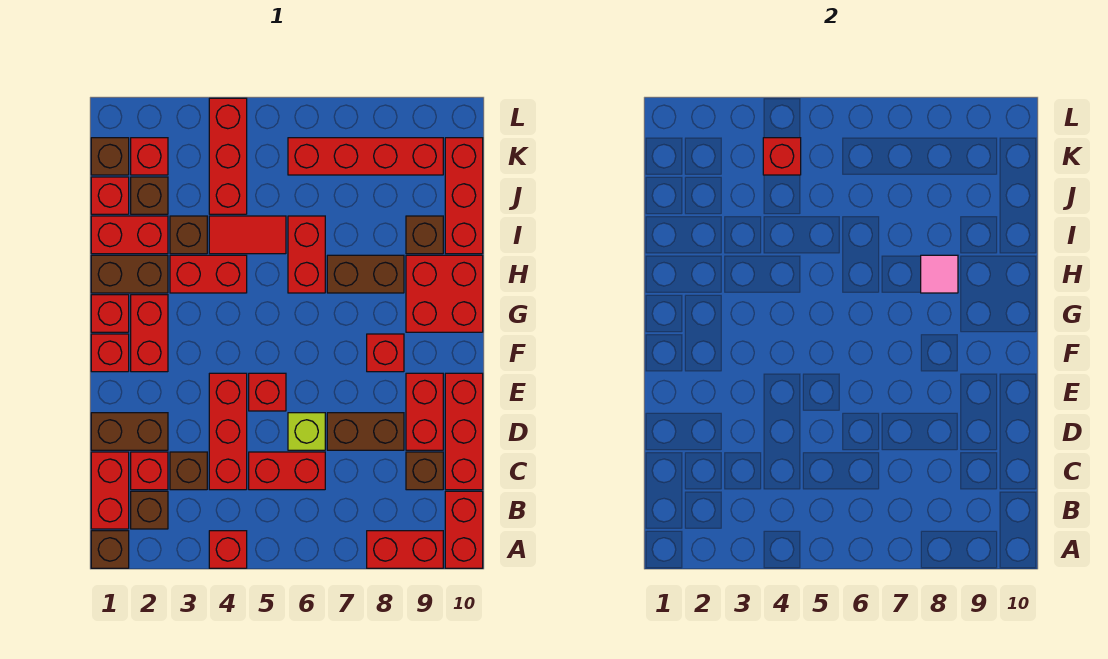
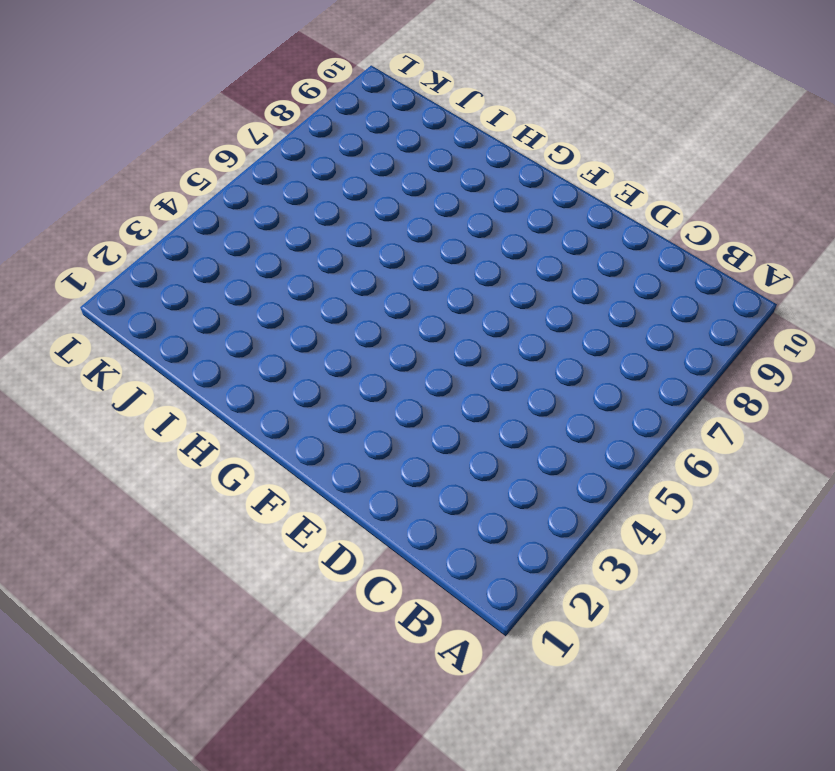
none -> brown brick A1 level 1
none -> red brick A4 level 1
none -> red brick A8:A9 level 1
none -> red brick A10:B10 level 1

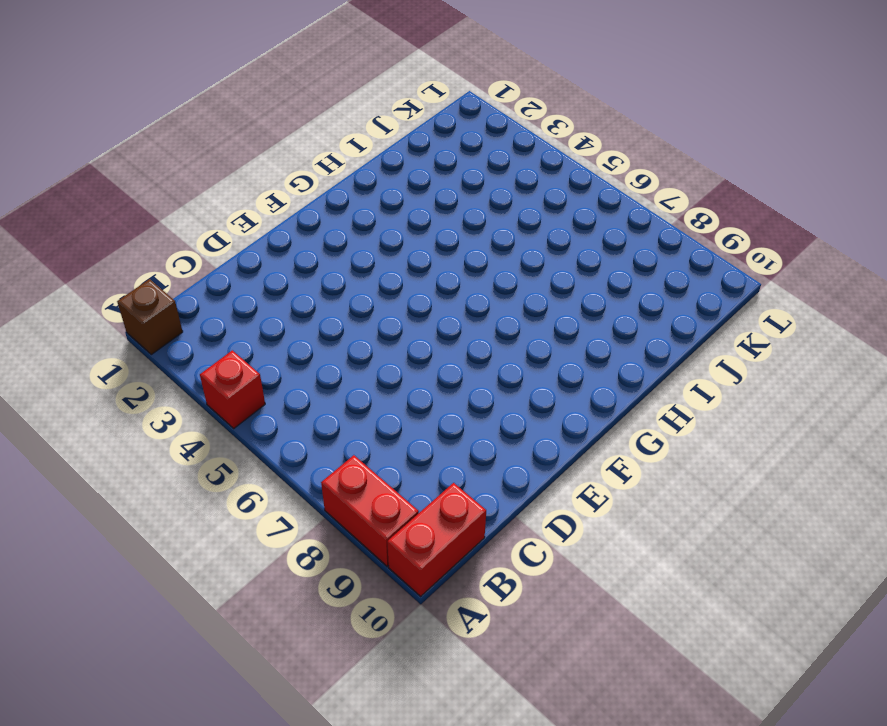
none -> red brick B1:C1 level 1
none -> brown brick B2 level 1
none -> red brick C2 level 1
none -> brown brick C3 level 1

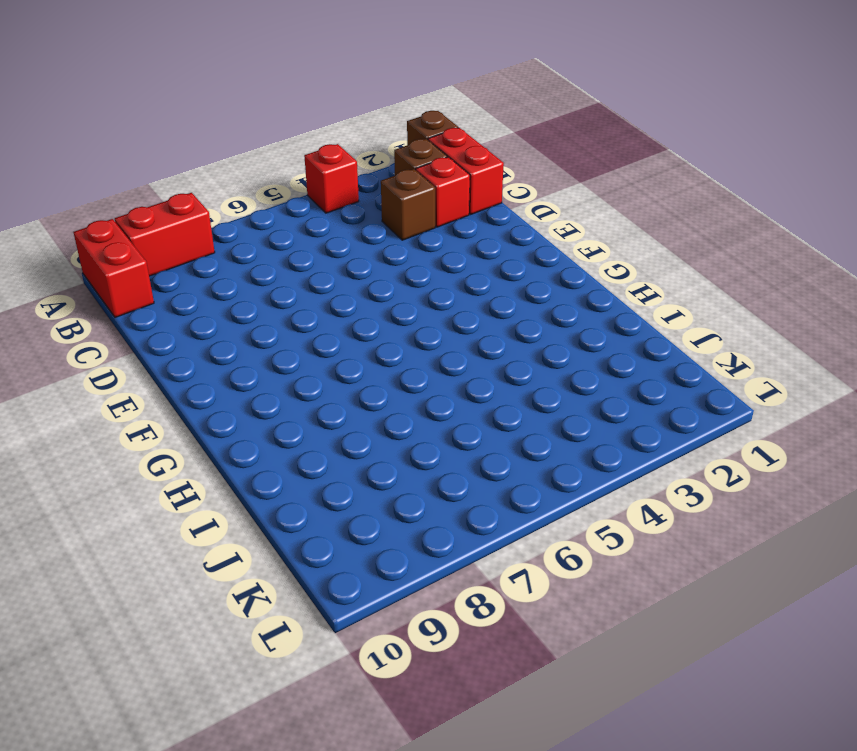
none -> red brick C4:E4 level 1
none -> red brick C5:C6 level 1
none -> brown brick C9 level 1
none -> red brick C10:E10 level 1

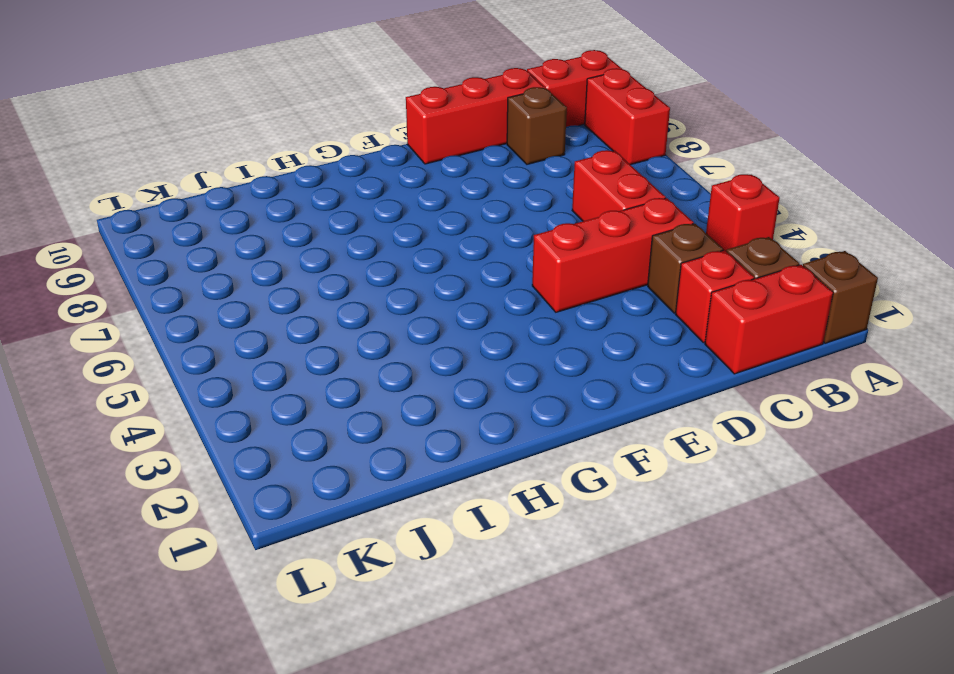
none -> brown brick D1:D2 level 1
none -> lime brick D6 level 1
none -> brown brick D7:D8 level 1
none -> red brick D9:E9 level 1

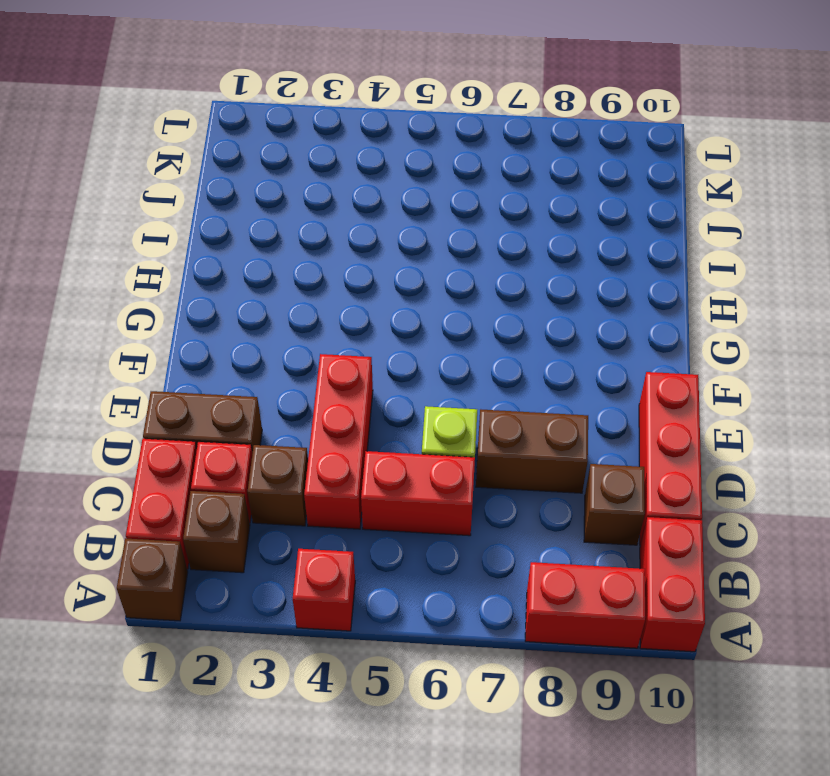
none -> red brick D9:E9 level 1
none -> red brick E5 level 1
none -> red brick F1 level 1
none -> red brick F2:G2 level 1

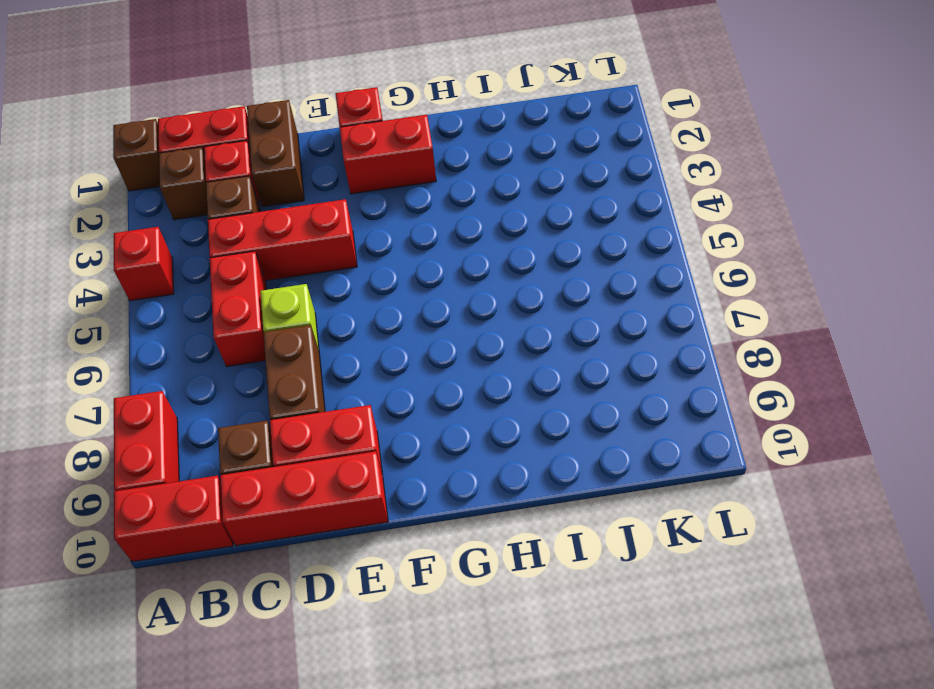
none -> red brick E5 level 1
none -> red brick F8 level 1
none -> red brick G1 level 1
none -> red brick G9:H10 level 1

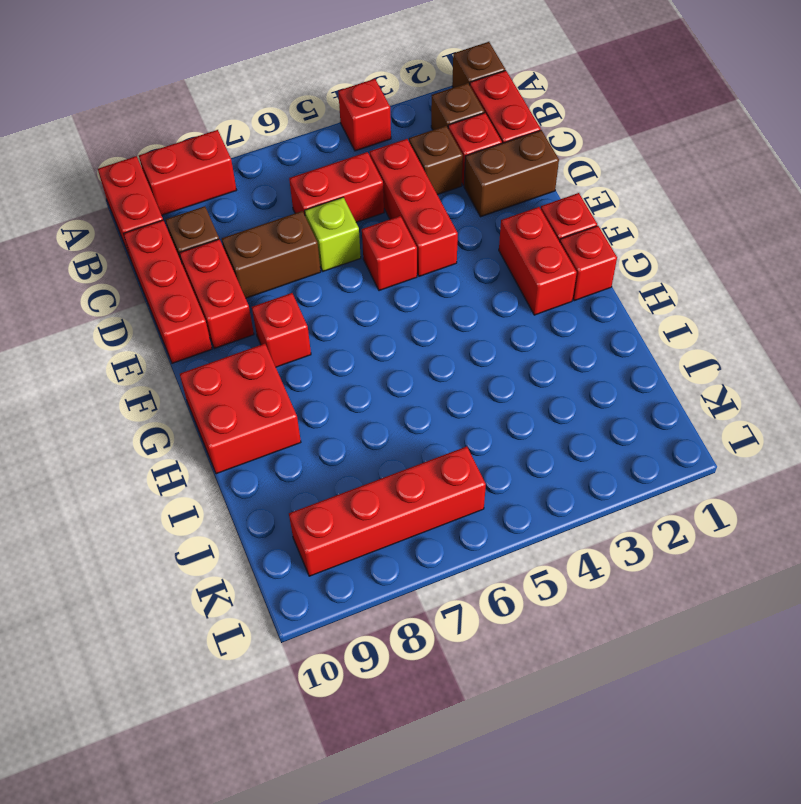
none -> brown brick H1:H2 level 1
none -> red brick H3:H4 level 1
none -> red brick H6:I6 level 1
none -> brown brick H7:H8 level 1

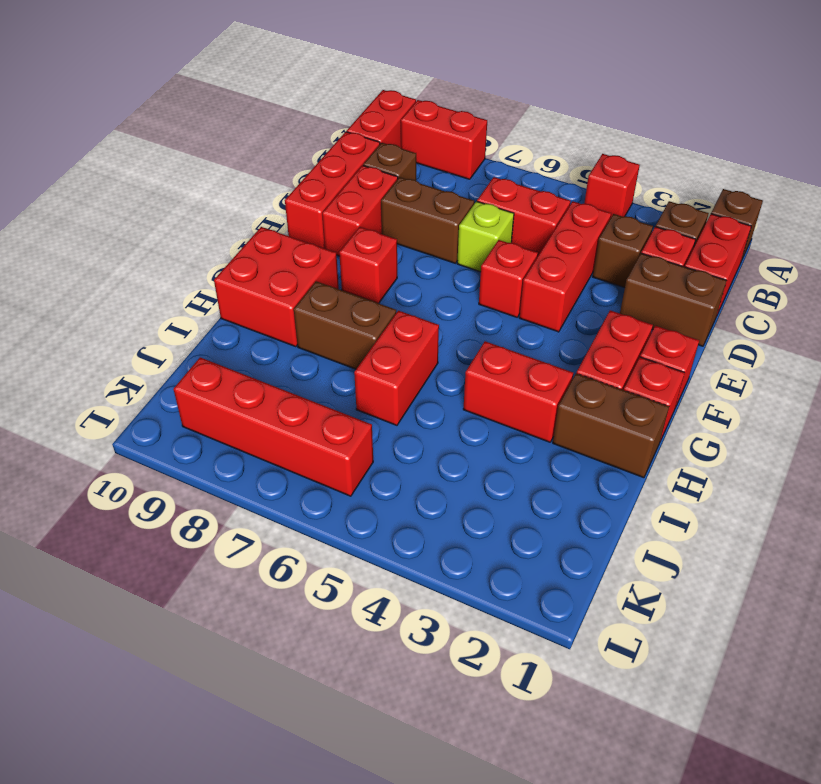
none -> red brick I1:I2 level 1
none -> brown brick I3 level 1
none -> red tile I4:I5 level 1
none -> brown brick I9 level 1

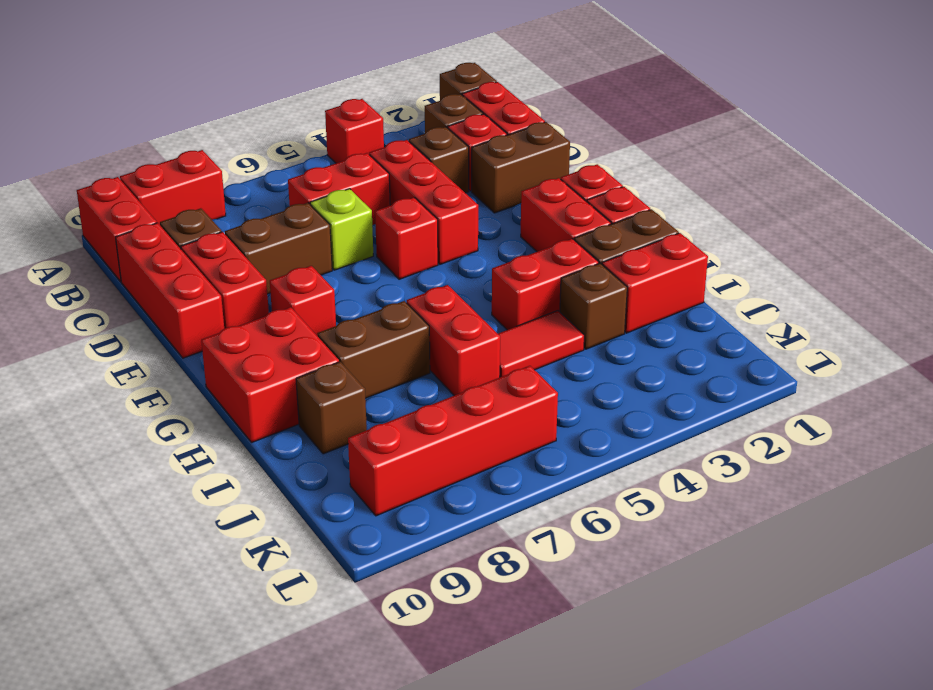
none -> red brick I10:K10 level 1
none -> red brick J1 level 1
none -> brown brick J2 level 1
none -> red brick J4:L4 level 1

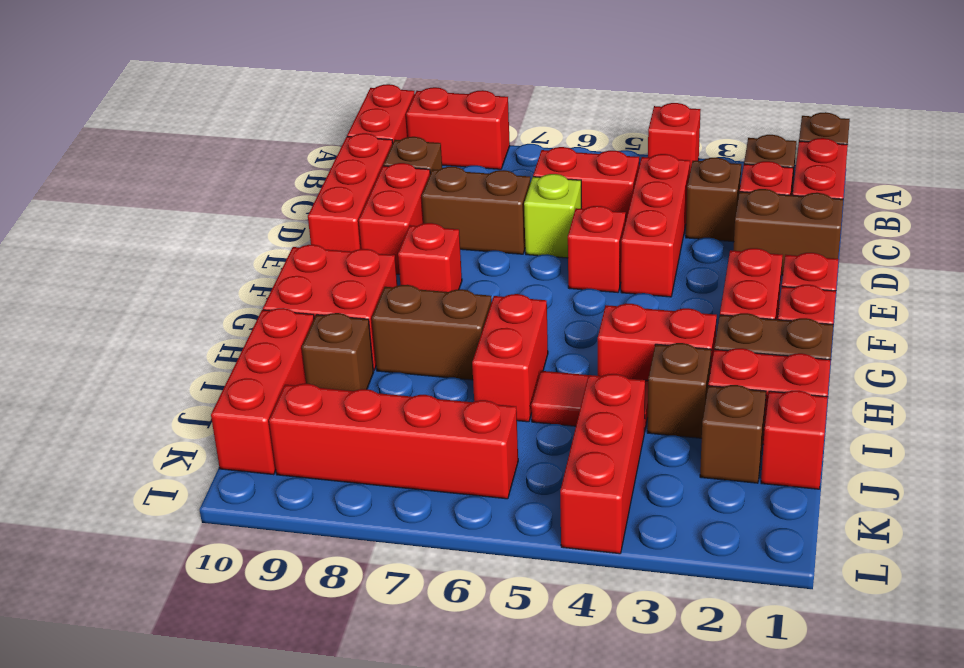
none -> brown brick K1 level 1
none -> red brick K2 level 1
none -> pink tile H8 level 2
none -> red brick K4 level 2

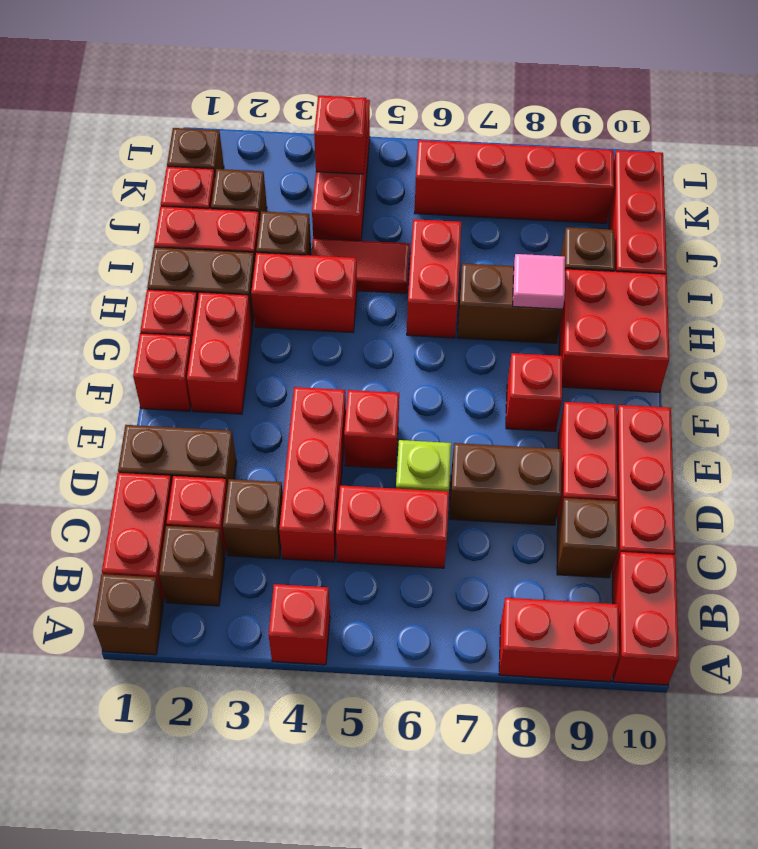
none -> red brick K2 level 1

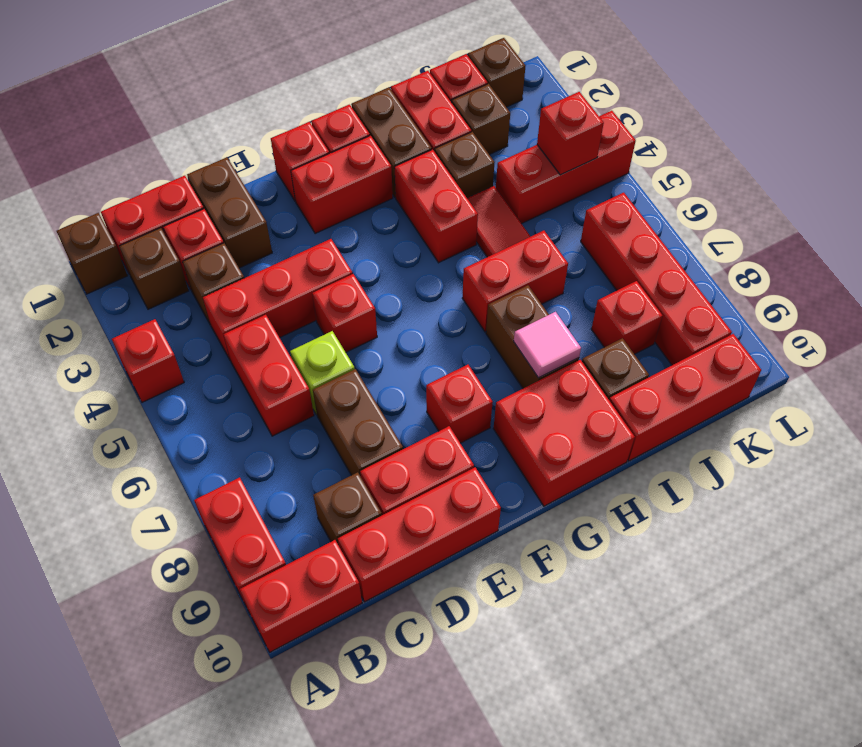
red brick J8 level 1 -> red brick K2 level 1

